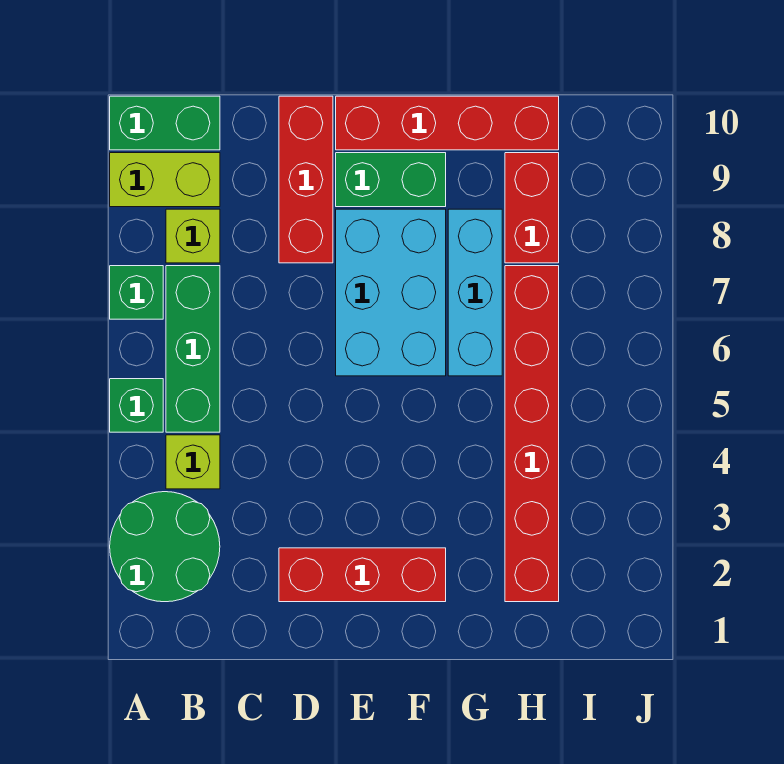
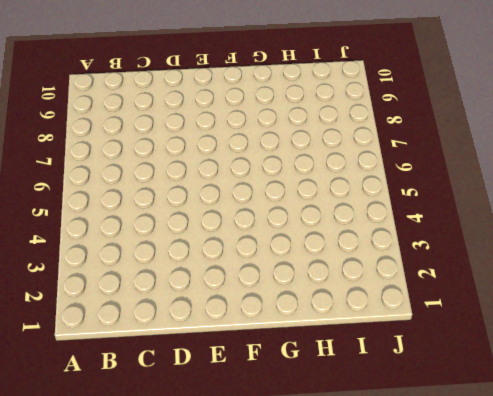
none -> green round brick A2:B3 level 1
none -> green brick A5 level 1
none -> green brick A7 level 1

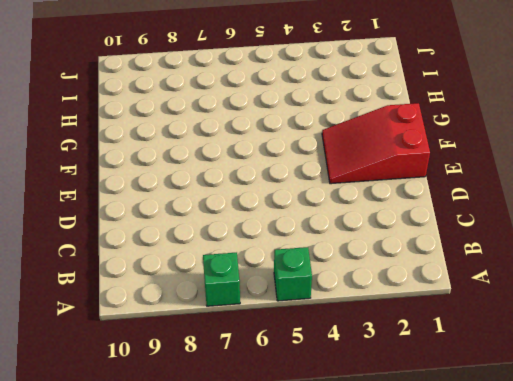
red slope E1:F3 level 1 top 1 -> red brick D2:F2 level 1
none -> green round brick A2:B3 level 1
none -> lime brick A9:B9 level 1
none -> green brick A10:B10 level 1

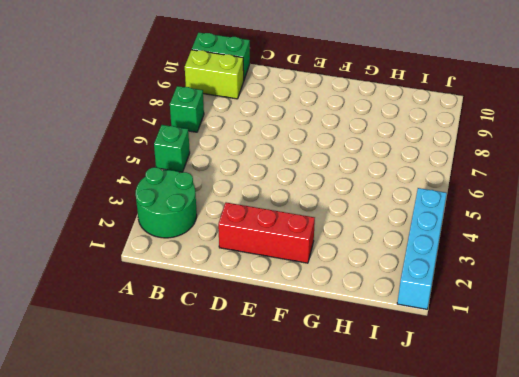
cyan brick J1:J4 level 1 -> none
none -> lime brick B4 level 1
none -> green brick B5:B7 level 1
none -> lime brick B8 level 1

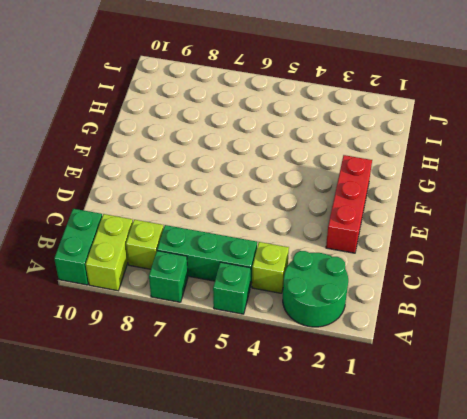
none -> red brick D8:D10 level 1
none -> cyan brick E6:F8 level 1
none -> green brick E9:F9 level 1

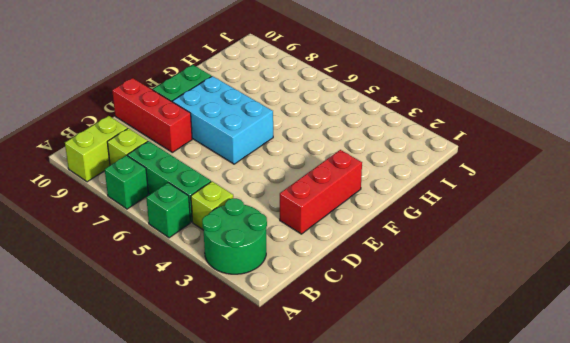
none -> green brick A10:B10 level 1
none -> red brick E10:H10 level 1
none -> cyan brick G6:G8 level 1

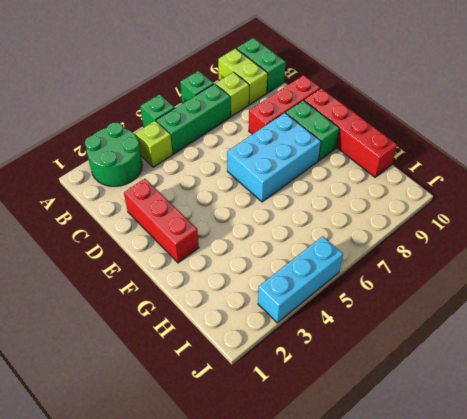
cyan brick J3:J5 level 1 -> cyan brick G6:G8 level 1
none -> red brick H2:H7 level 1
none -> red brick H8:H9 level 1

